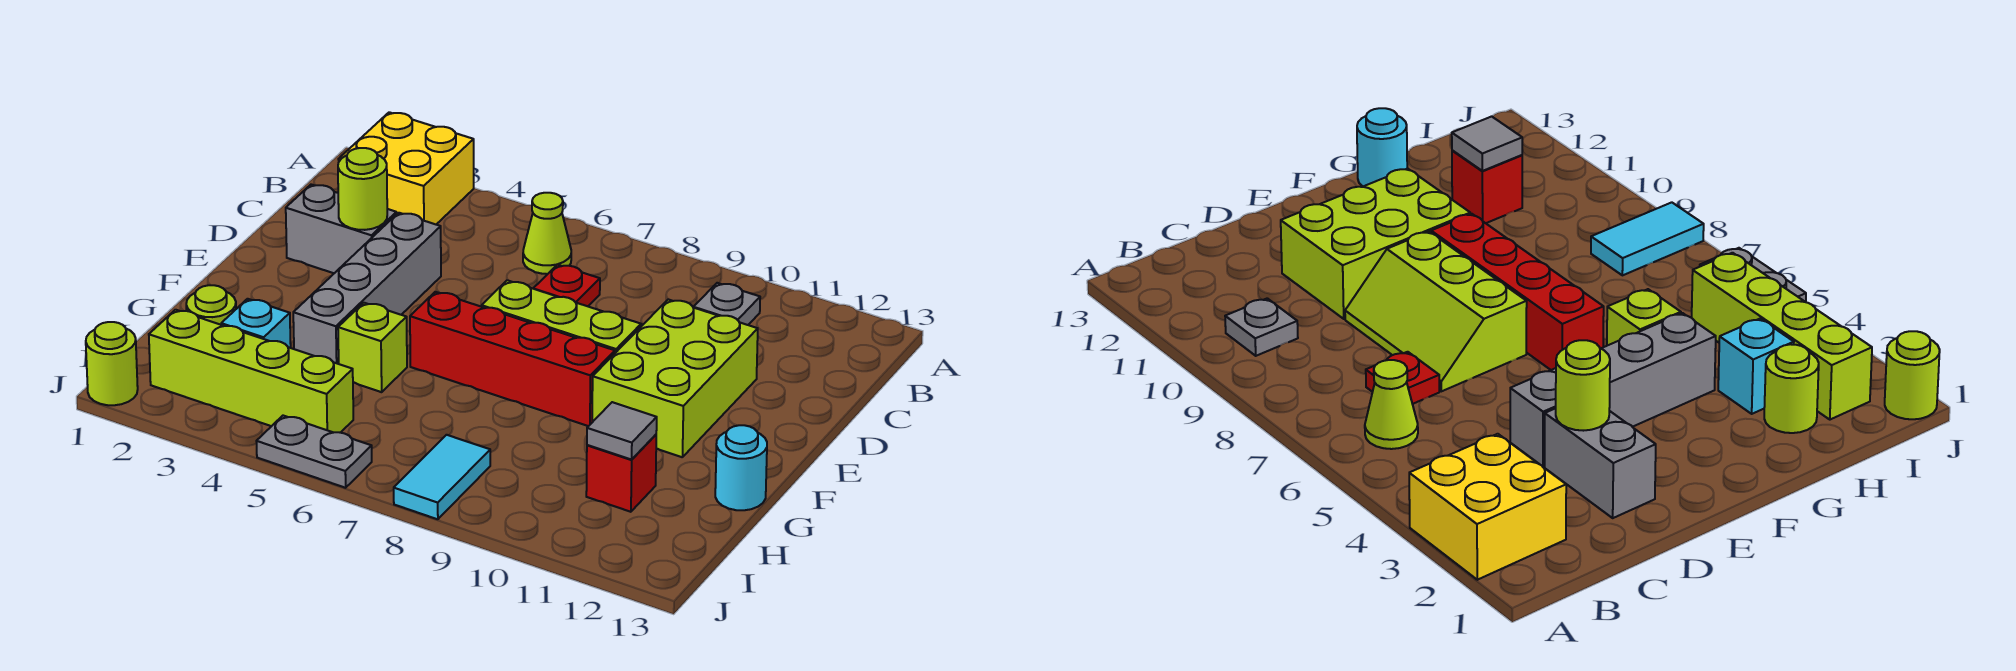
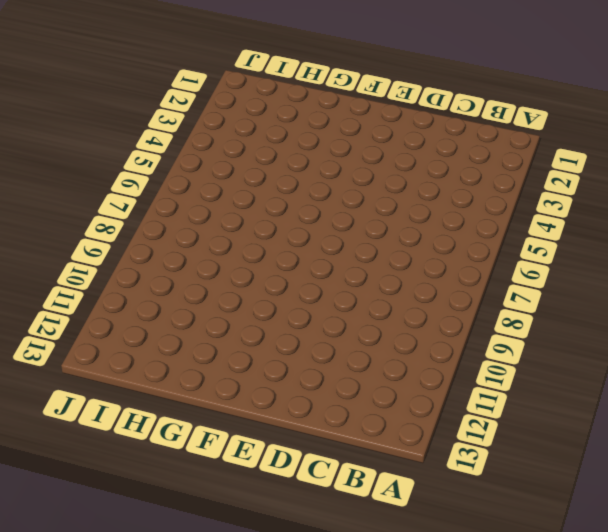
none -> yellow brick A2:B3 level 1
none -> lime cone B6 level 1
none -> grey plate B10 level 1

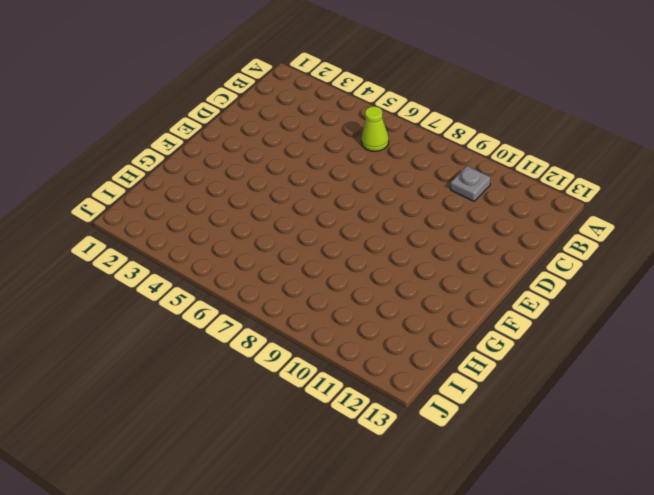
none -> yellow brick A2:B3 level 1
none -> red plate C7 level 1
none -> grey brick D2:D3 level 1

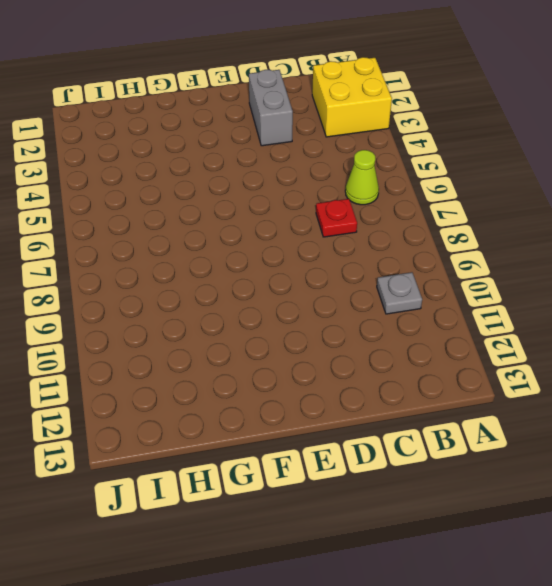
none -> grey brick D4:G4 level 1
none -> lime slope D7:E9 level 1 top E
none -> lime brick D10:F11 level 1

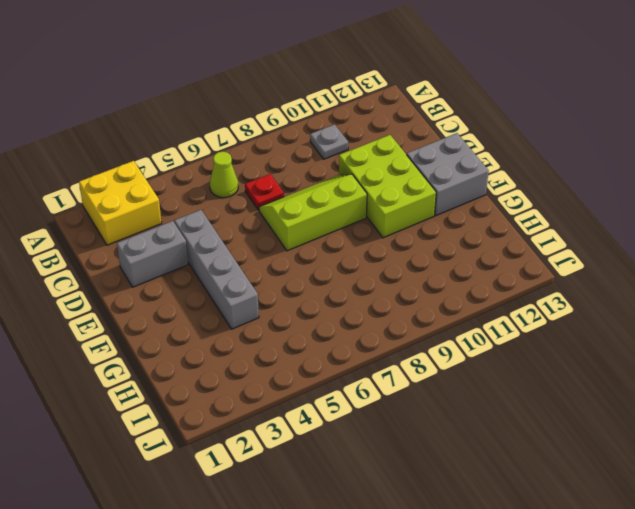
grey brick E12:F13 level 1 -> none
none -> red brick F6:F9 level 1
none -> lime brick G5 level 1
none -> cyan round brick G13 level 1

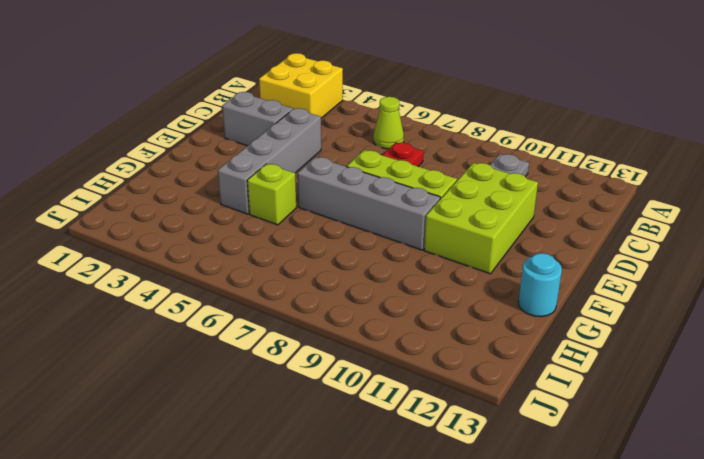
grey brick F6:F9 level 1 -> red brick F6:F9 level 1
none -> lime round brick H2 level 1
none -> cyan brick H3 level 1
none -> red brick H11 level 1

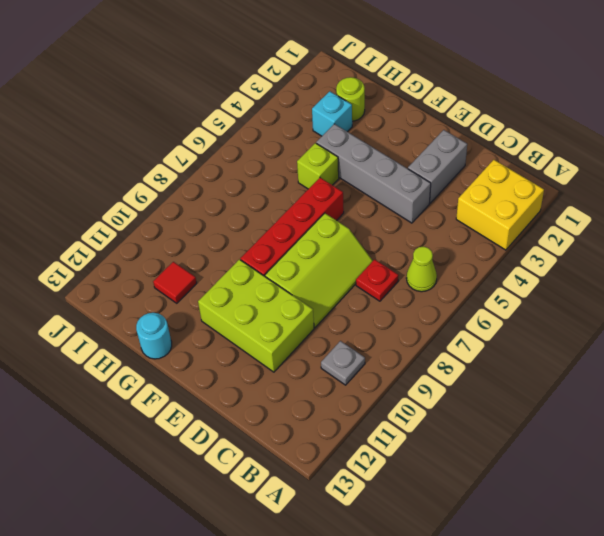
red tile H11 level 1 -> red brick H11 level 1
none -> lime brick I2:I5 level 1
none -> cyan tile I8:J8 level 1
none -> lime round brick J1 level 1

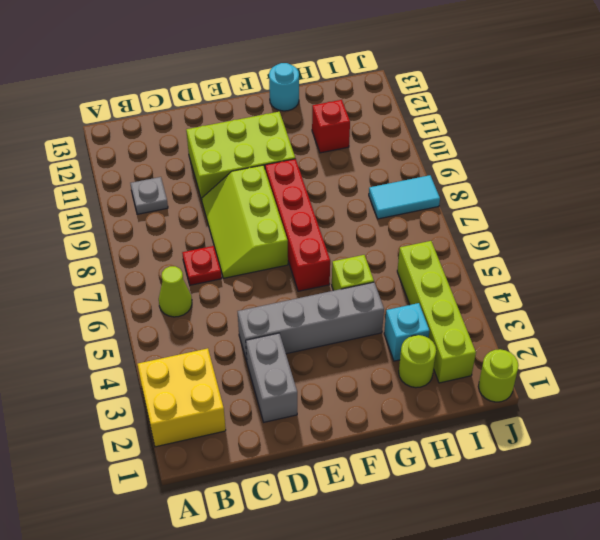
none -> grey plate J5:J6 level 1
none -> lime round brick D3 level 2
none -> grey tile H11 level 2

